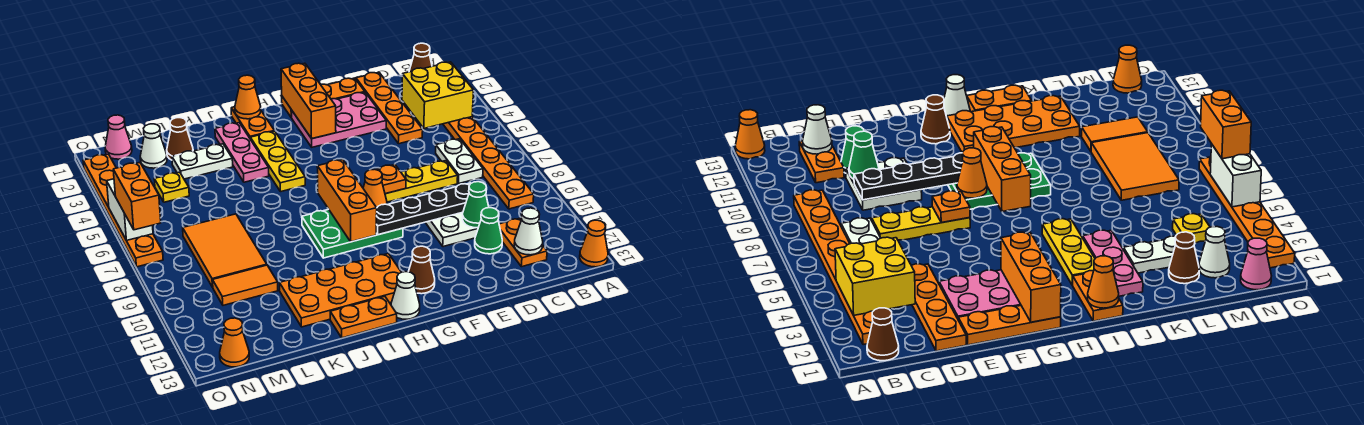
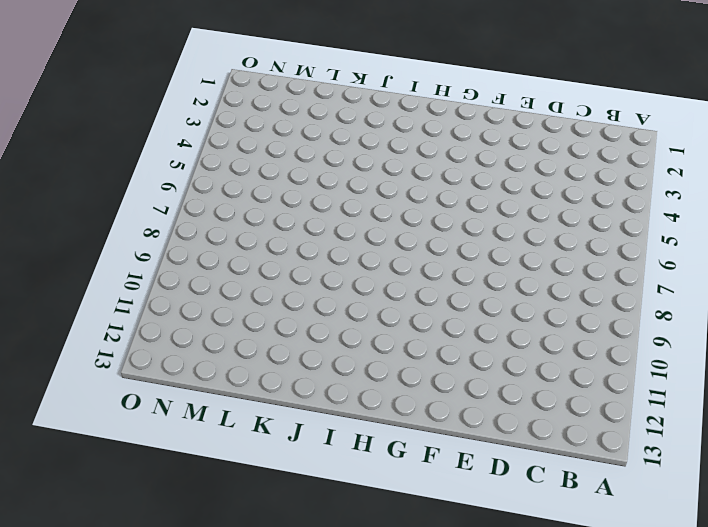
none -> orange cone A13 level 1
none -> brown cone B1 level 1
none -> orange plate B2:B9 level 1
none -> white plate C6:C7 level 1

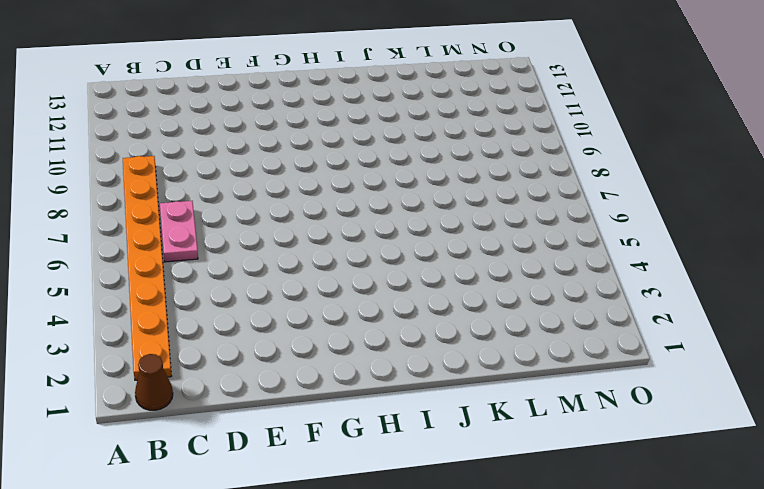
pink plate C6:C7 level 1 -> white plate C6:C7 level 1
none -> orange cone A13 level 1
none -> orange plate C11:C12 level 1
none -> orange plate D1:D4 level 1
none -> yellow plate D7:F7 level 1

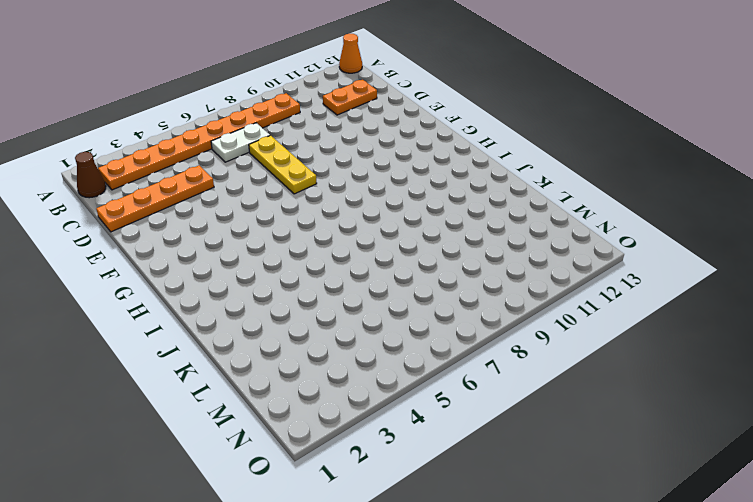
none -> white plate D9:E10 level 1
none -> green cone D11 level 1
none -> orange plate E1:G1 level 1
none -> pink plate E2:G3 level 1

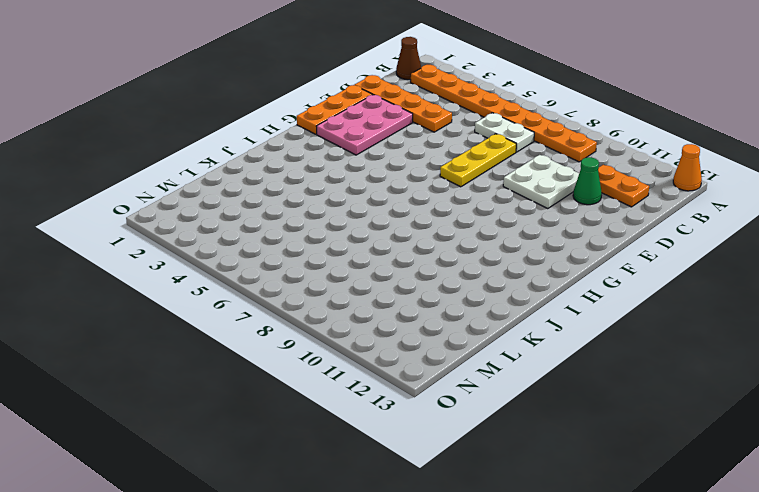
none -> green plate G8:I9 level 1
none -> brown cone G12 level 1
none -> orange plate H11:K12 level 1
none -> white cone H13 level 1

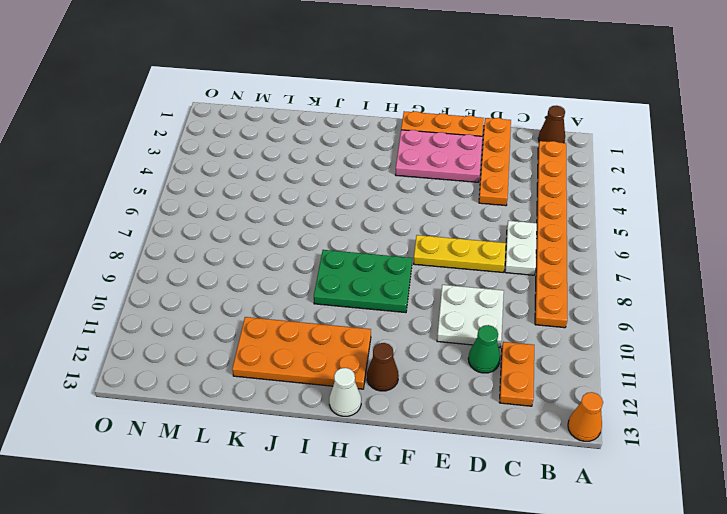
none -> orange plate I1:I2 level 1
none -> yellow plate I3:I5 level 1
none -> orange plate I13:J13 level 1
none -> pink plate J2:J4 level 1

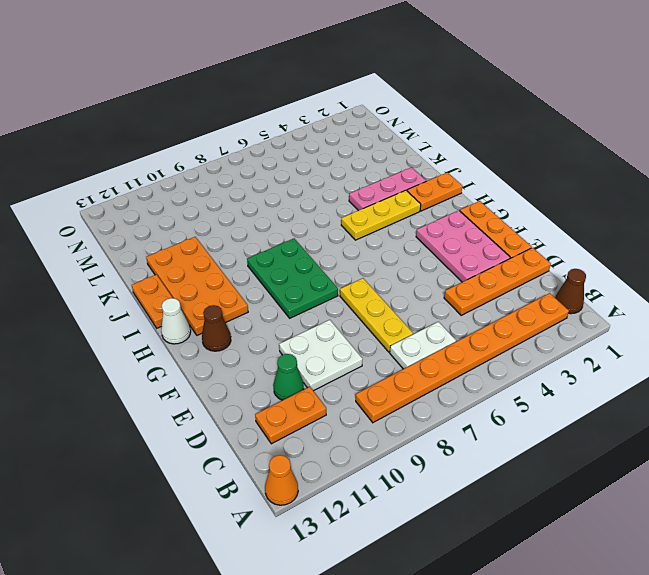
none -> white plate K3:L3 level 1
none -> brown cone L2 level 1
none -> orange tile L7:M9 level 1
none -> orange tile L10:M10 level 1

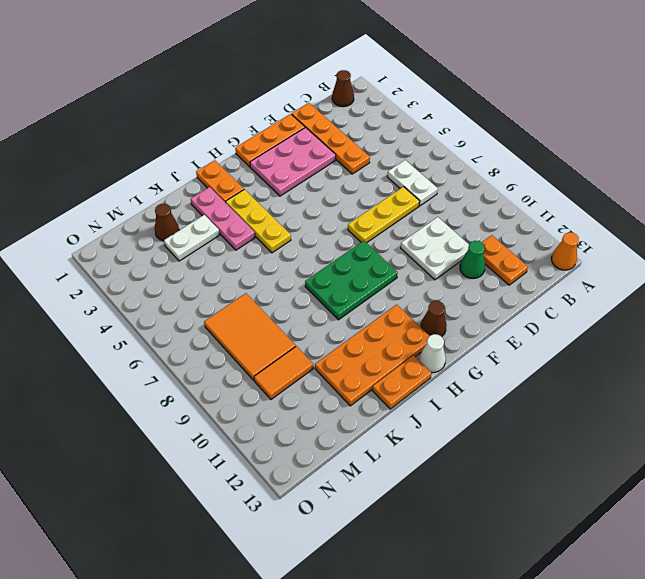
none -> orange plate B2:B9 level 1
none -> white cone M2 level 1
none -> yellow plate M4 level 1
none -> pink cone N1 level 1

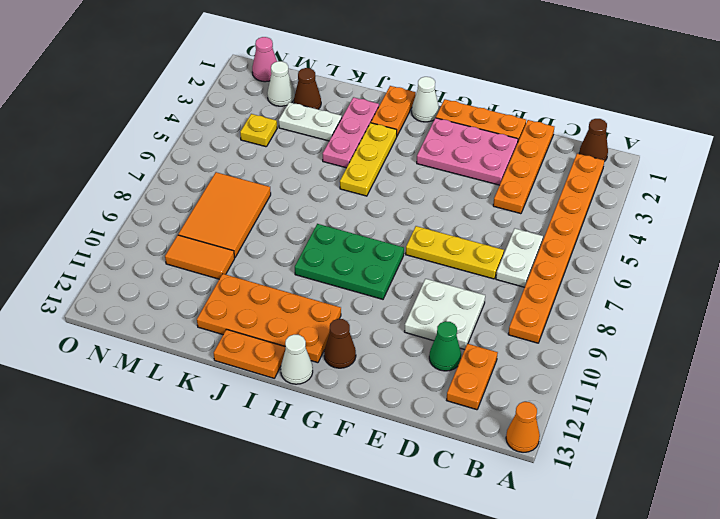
white cone H1 level 1 -> white cone C12 level 2
none -> orange cone N13 level 1
none -> orange plate O2:O7 level 1
none -> yellow brick B3:C4 level 2
none -> black plate D9:G9 level 2

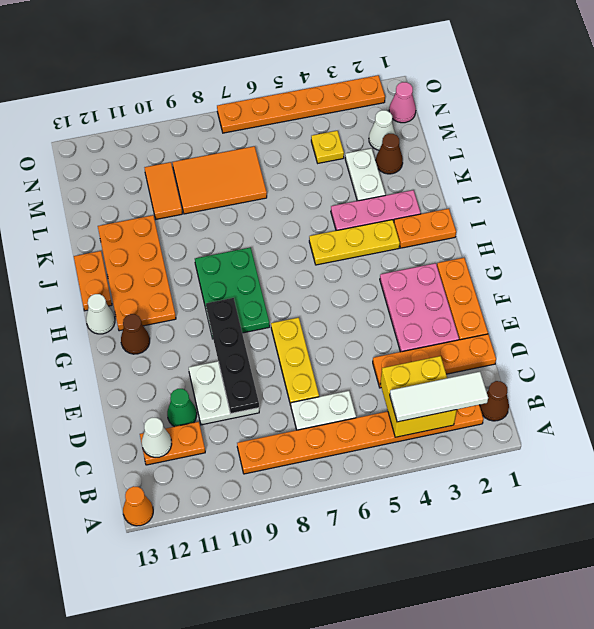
white tile B2:B4 level 3 -> none
none -> orange cone N13 level 1
none -> green cone D10 level 2
none -> orange plate F7 level 2
none -> orange brick G1:G3 level 2

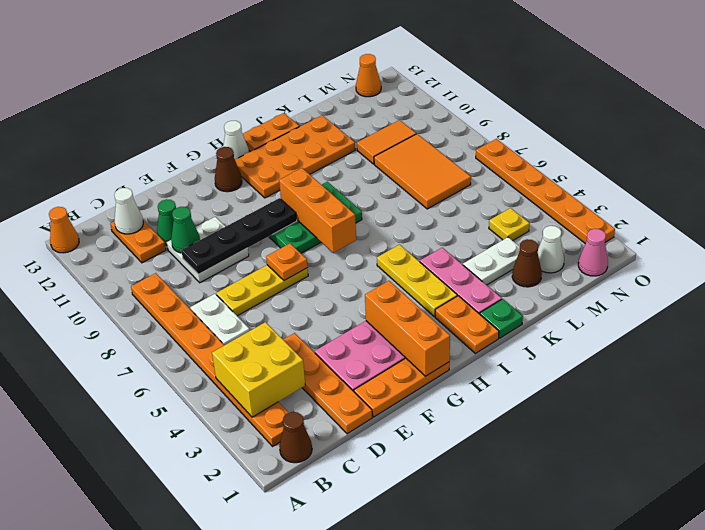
green plate J1 level 1 -> none
none -> orange cone G8 level 2
none -> orange cone I1 level 2
none -> white brick O5:O6 level 2
none -> orange brick O6:O7 level 3

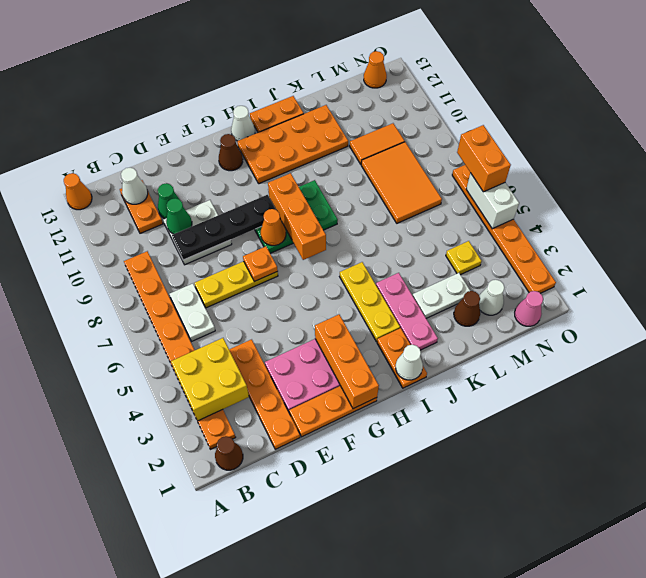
white cone I1 level 2 -> orange cone I1 level 2

